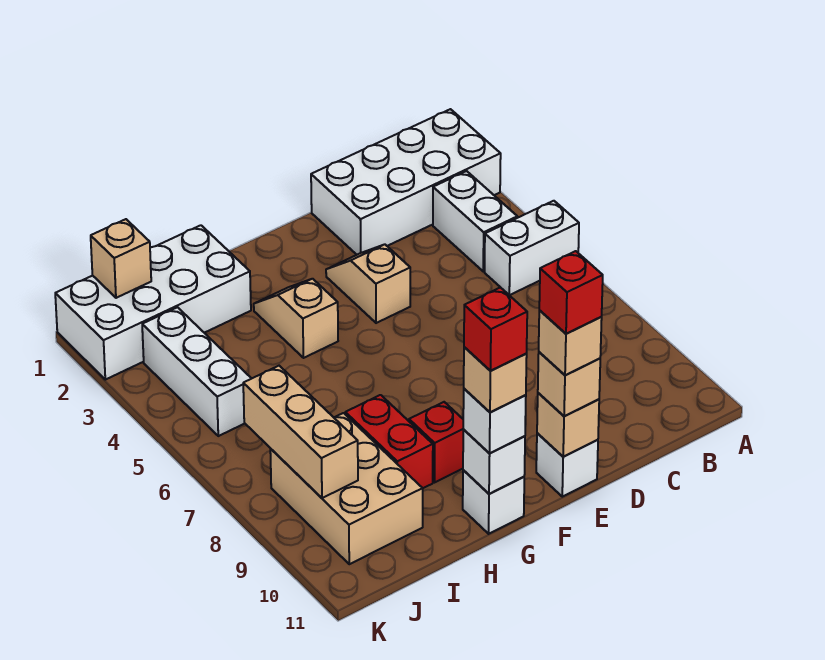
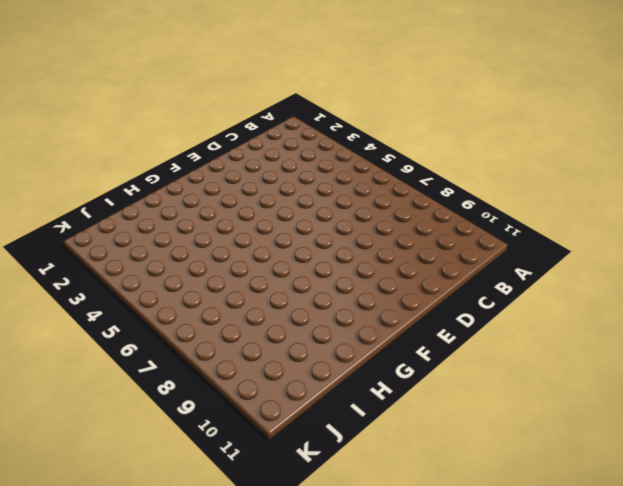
none -> white brick A1:D2 level 1
none -> white brick A5:B5 level 1
none -> white brick B3:B4 level 1

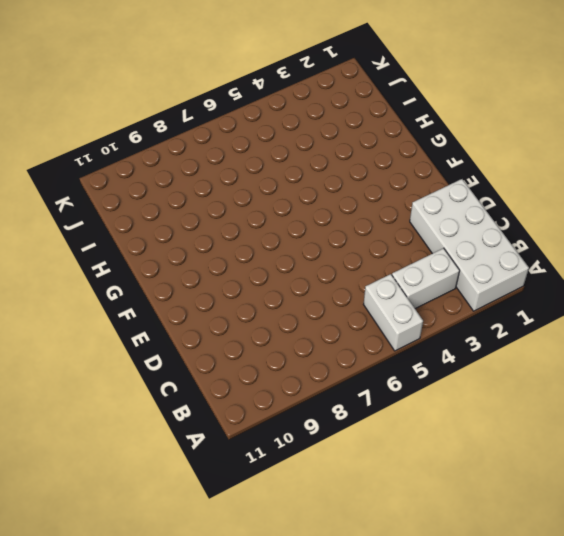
none -> tan slope E3:E4 level 1 top 4
none -> white brick E11 level 1
none -> tan slope G3:G4 level 1 top 4

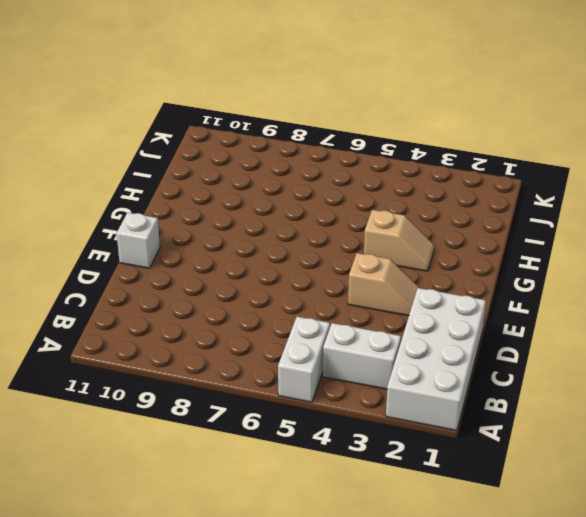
none -> red brick G9 level 1
none -> white brick G11 level 1
none -> white brick H1:K2 level 1

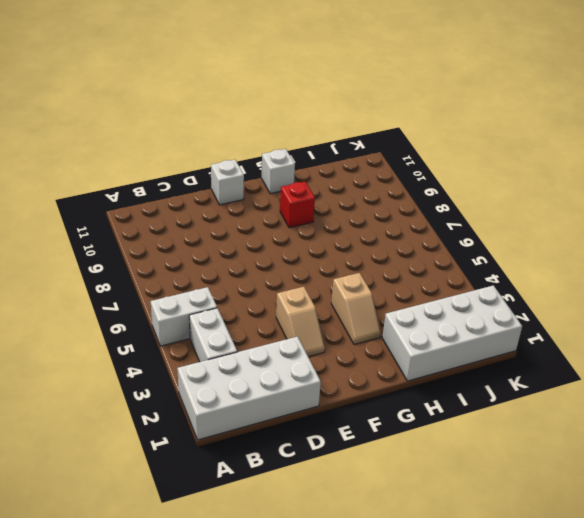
none -> red brick H8:H9 level 1
none -> tan brick I8:J10 level 1
none -> white brick J3:J5 level 1

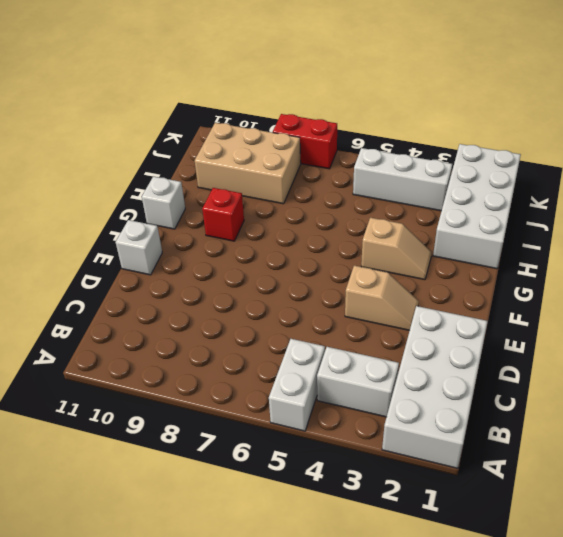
red brick K7:K8 level 1 -> red brick H8:H9 level 1
none -> tan brick E11 level 2
none -> white brick G11 level 2
none -> tan brick J1 level 2

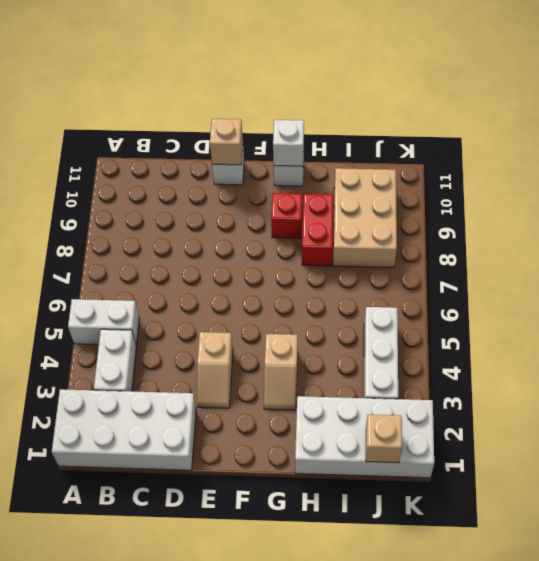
none -> tan brick J7:J9 level 2
none -> tan brick E11 level 3
none -> white brick G11 level 3

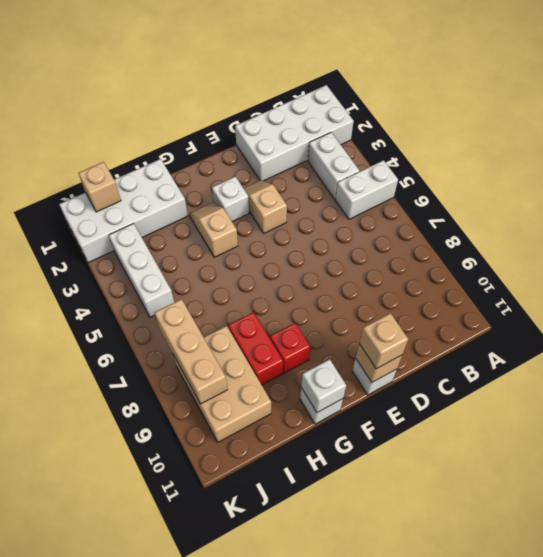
white brick F3 level 1 -> white brick G11 level 3
none -> tan brick E11 level 4
none -> tan brick G11 level 4
none -> red brick E11 level 5

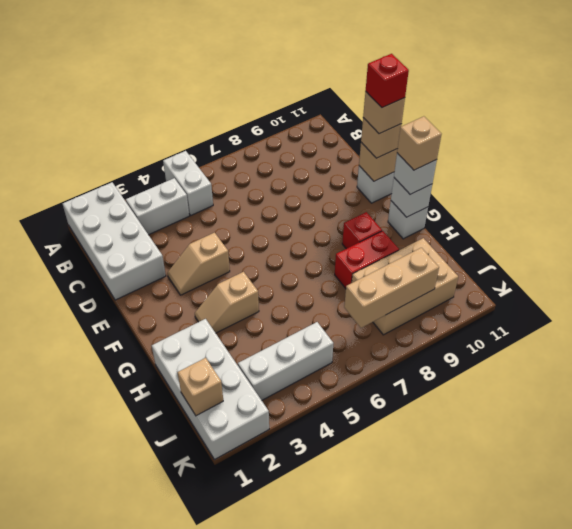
none -> red brick G11 level 5

